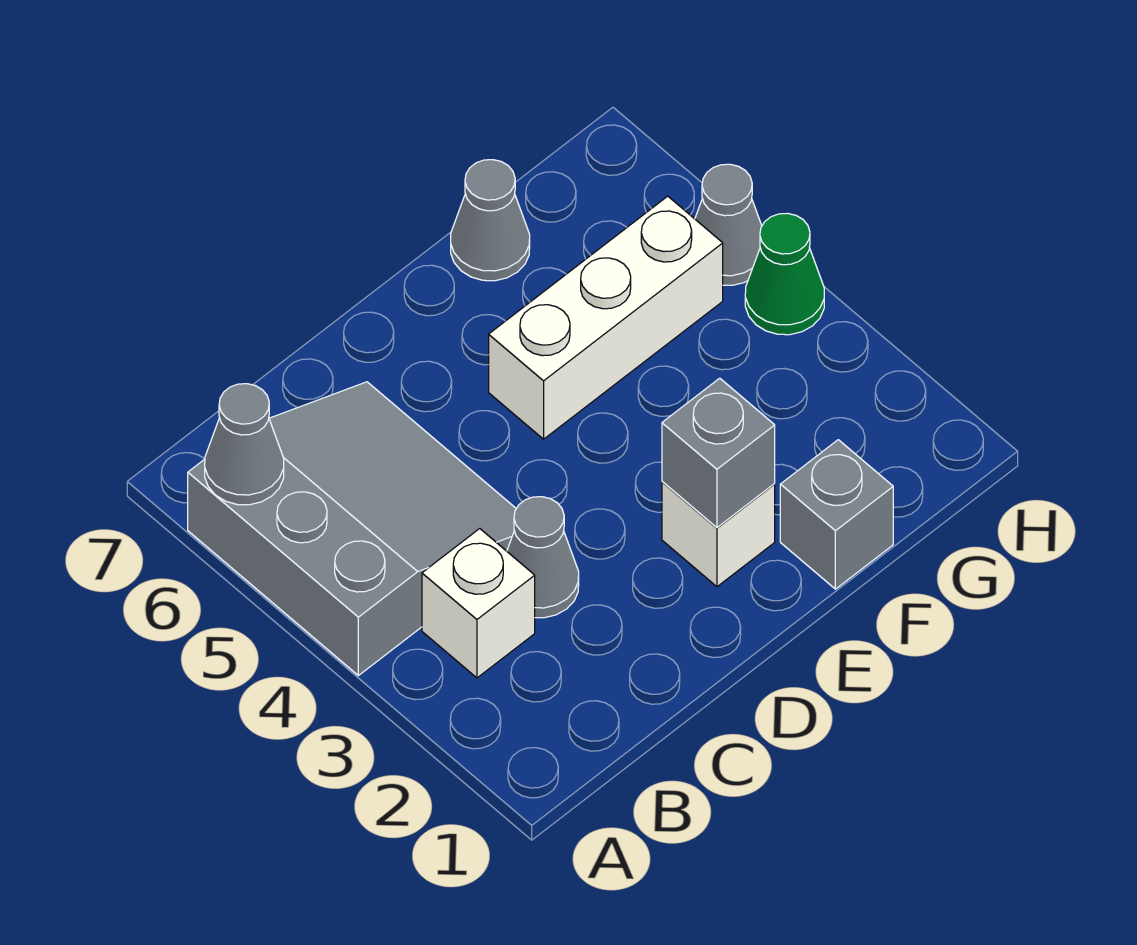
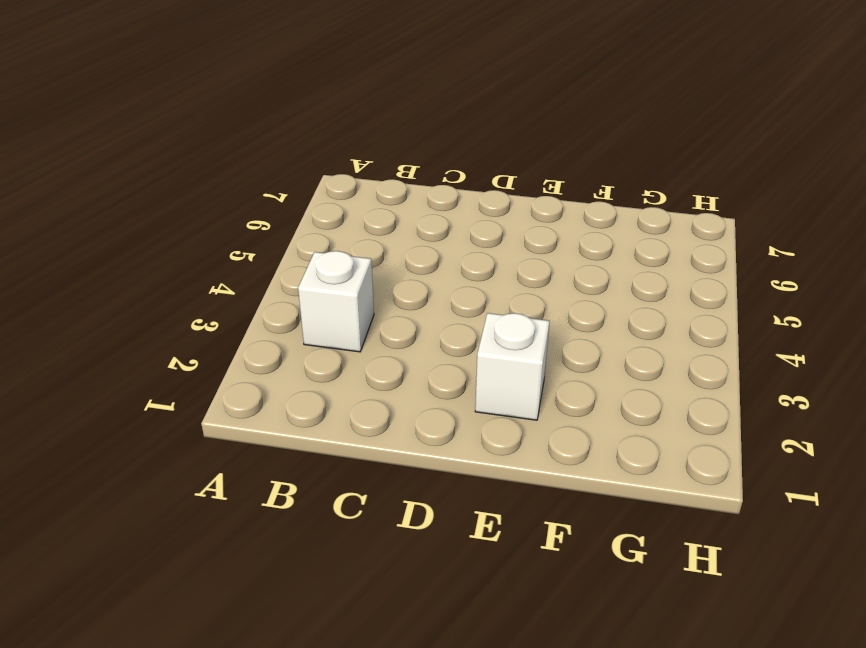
none -> grey slope A4:C6 level 1 top A
none -> grey cone C3 level 1

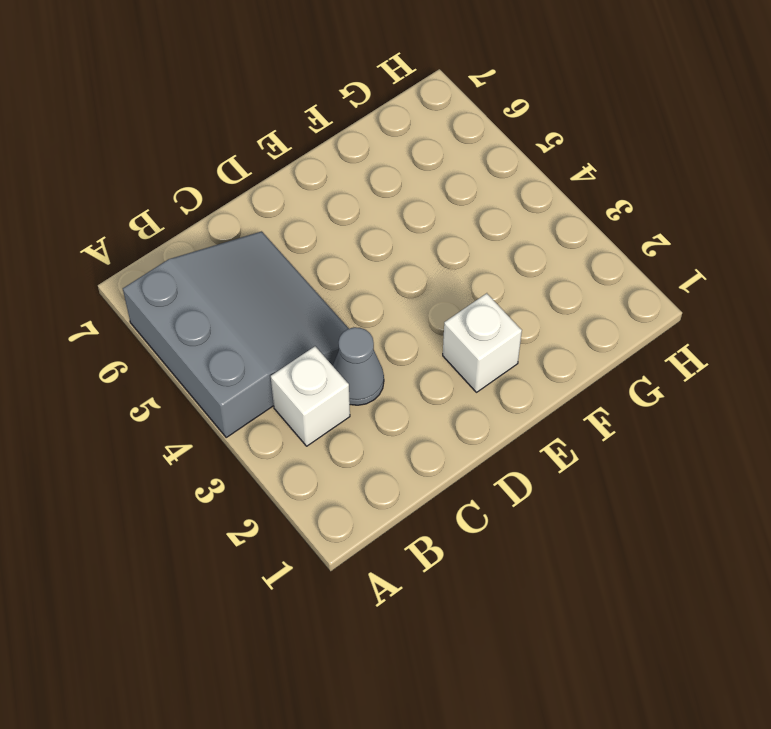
none -> white brick E5:G5 level 1
none -> grey brick F1 level 1

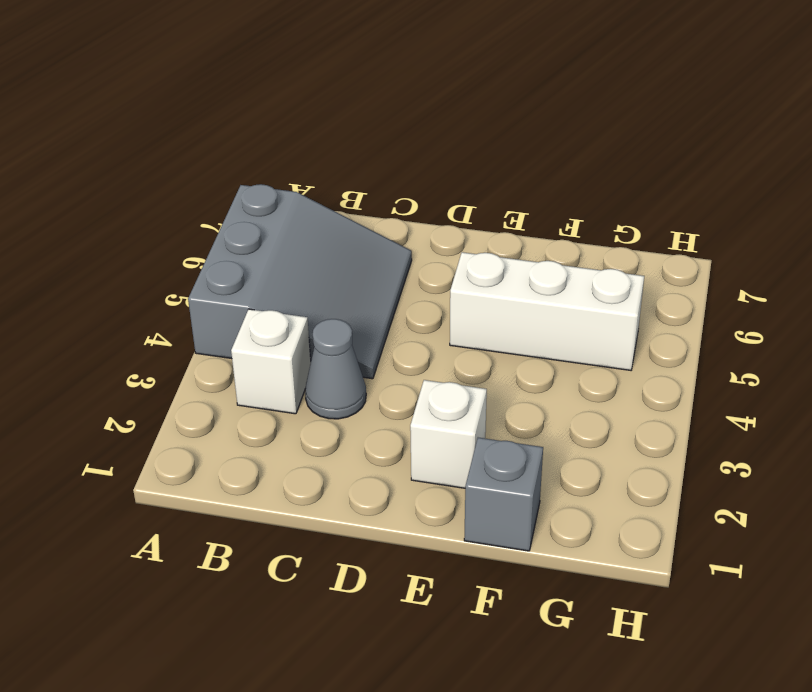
none -> grey cone F7 level 1
none -> green cone H4 level 1

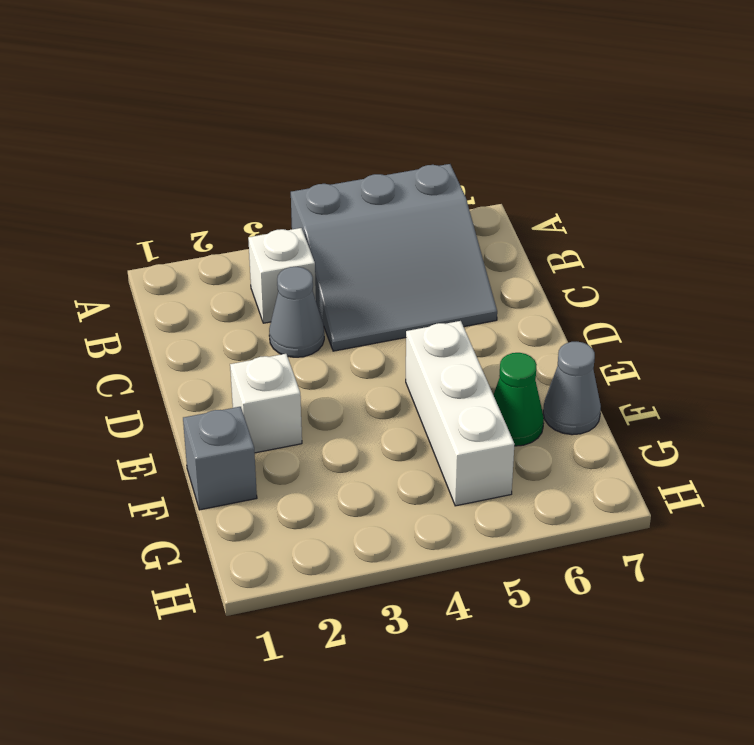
green cone F6 level 1 -> green cone H4 level 1
none -> grey cone H5 level 1
none -> grey cone A6 level 2

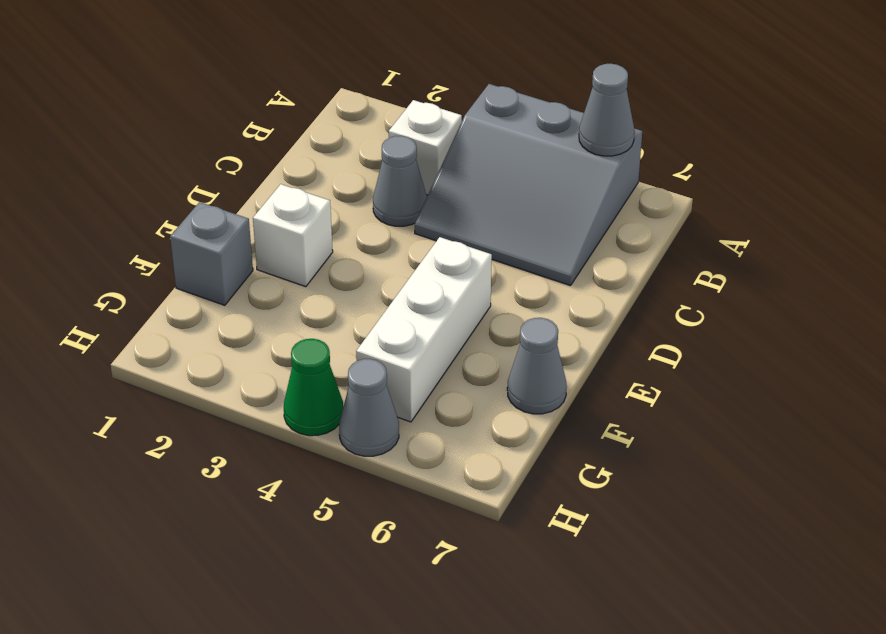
none -> grey brick E2 level 2

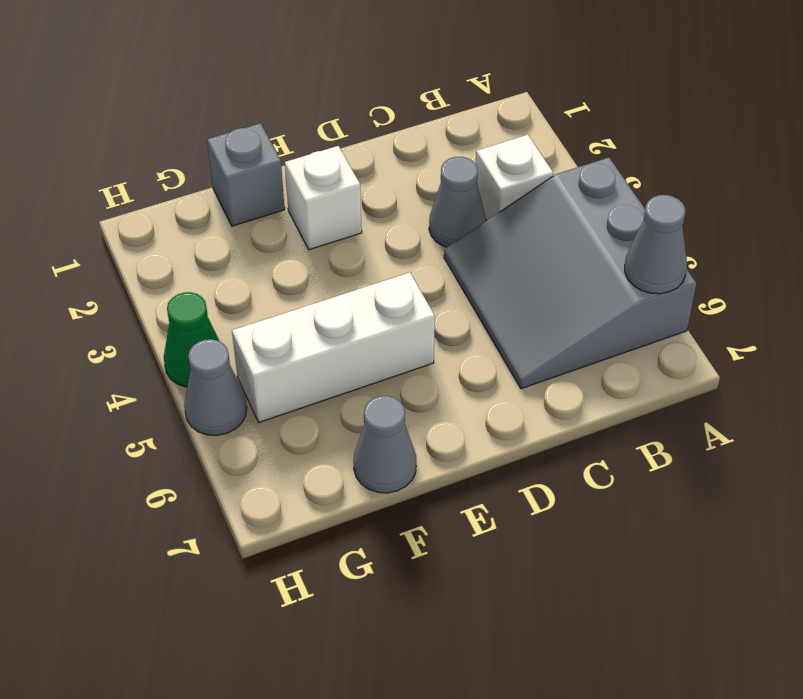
none -> grey brick E2 level 2

